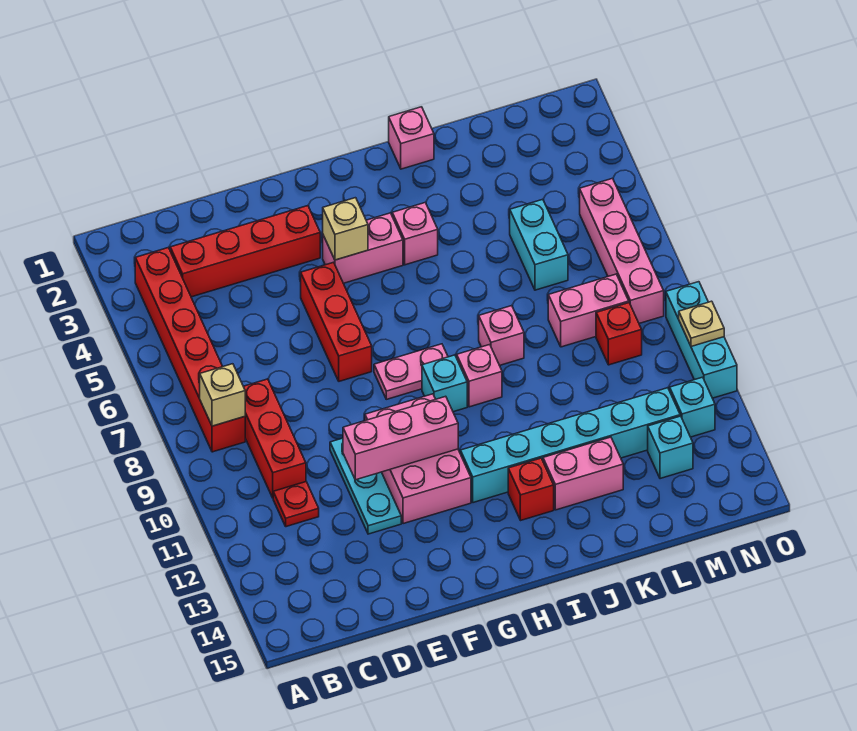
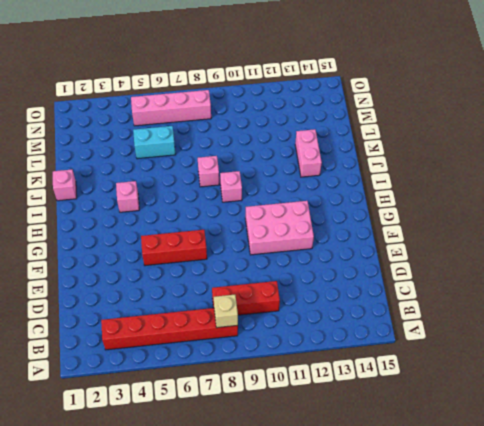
none -> red brick C3:F3 level 1
none -> red plate C11 level 1
none -> cyan plate E10:E12 level 1

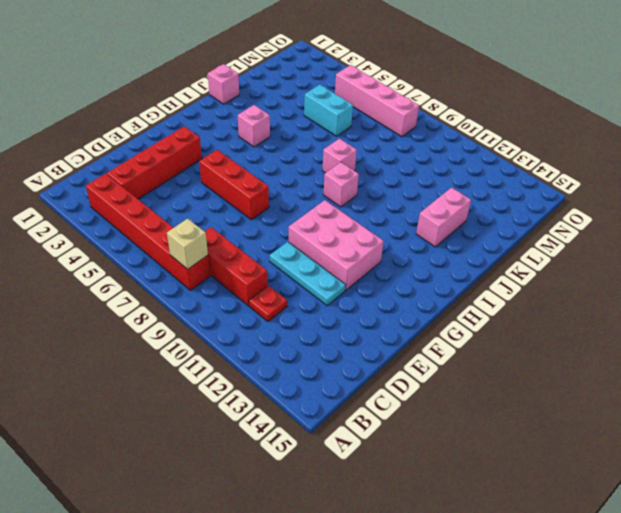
none -> pink brick G4:H4 level 1
none -> pink plate G8:H8 level 1
none -> cyan brick H9 level 1

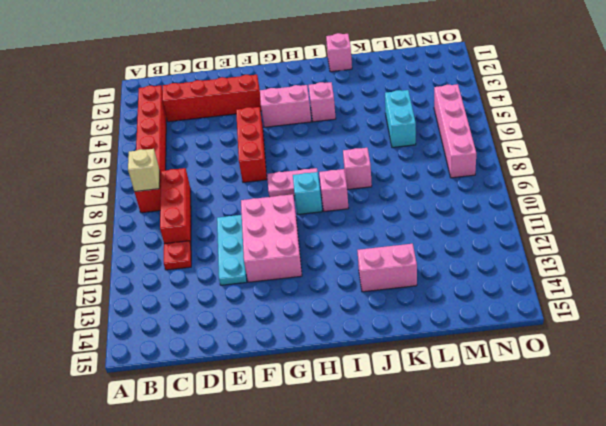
none -> cyan brick H12:M12 level 1
none -> red brick I13 level 1
none -> pink brick L8:M8 level 1

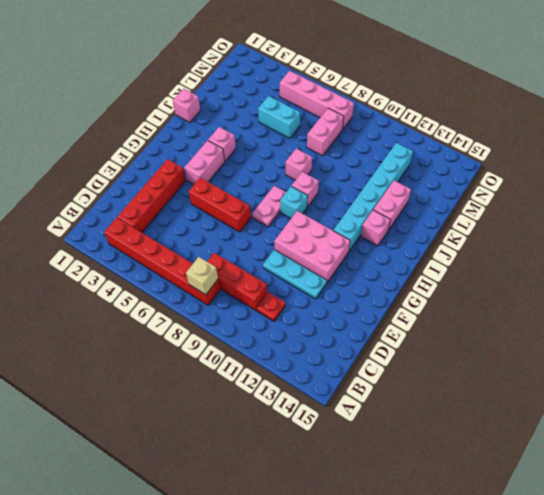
pink brick I13 level 1 -> red brick I13 level 1
none -> red brick M9 level 1
none -> cyan brick M13 level 1
none -> cyan brick N12 level 1

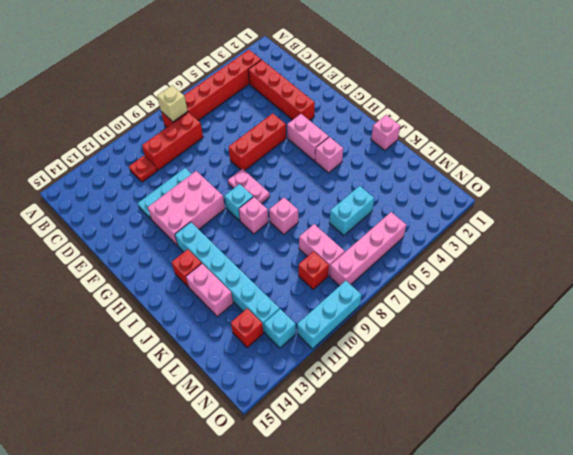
red brick M13 level 1 -> cyan brick M13 level 1
none -> pink brick E11:G11 level 2
none -> tan brick G4 level 2
none -> tan plate O10 level 2

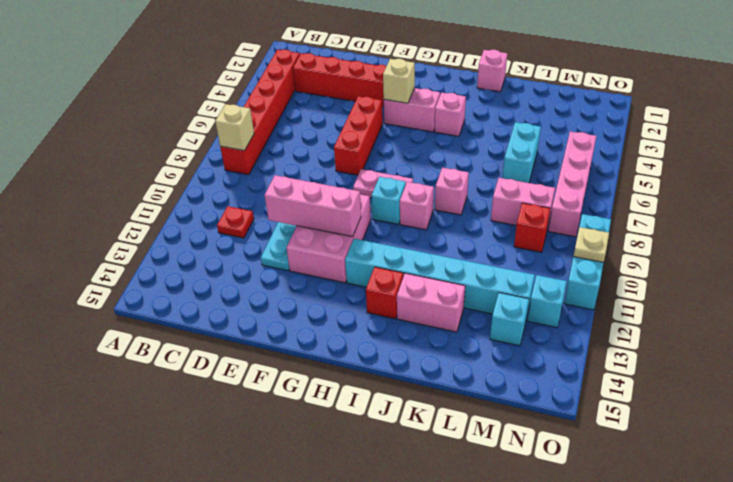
none -> red brick C8:C10 level 1

